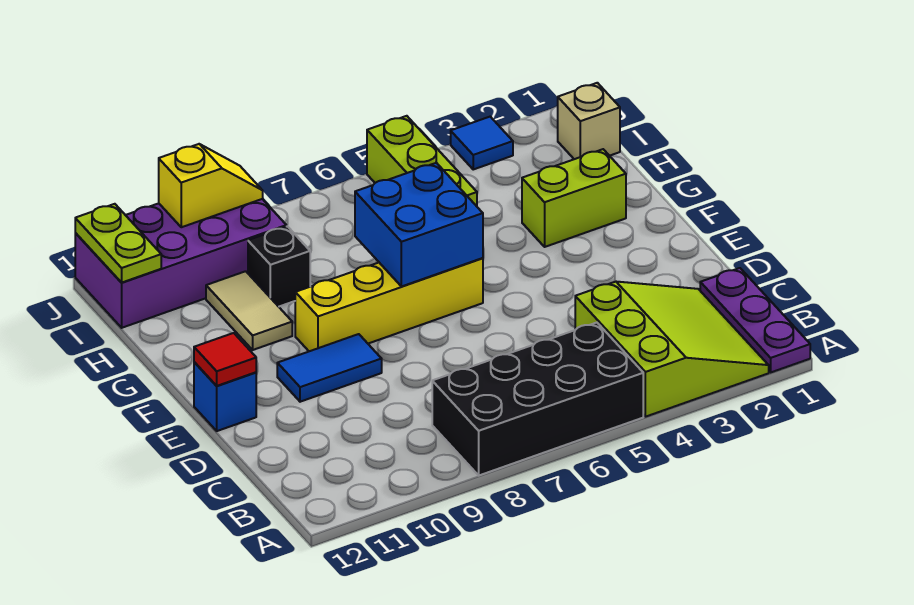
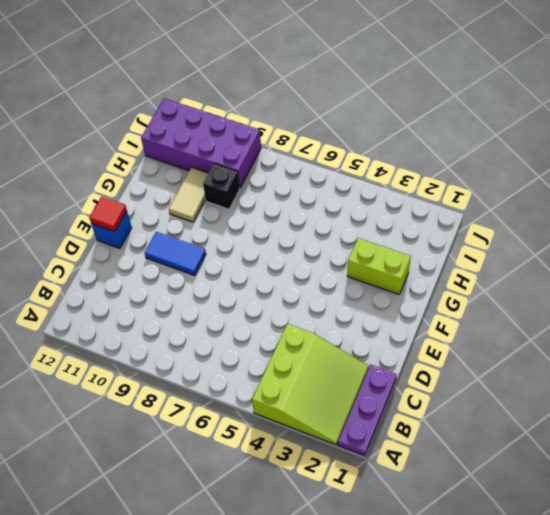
none -> black brick A5:B8 level 1
none -> yellow brick F6:F9 level 1
none -> lime brick H5:J5 level 1

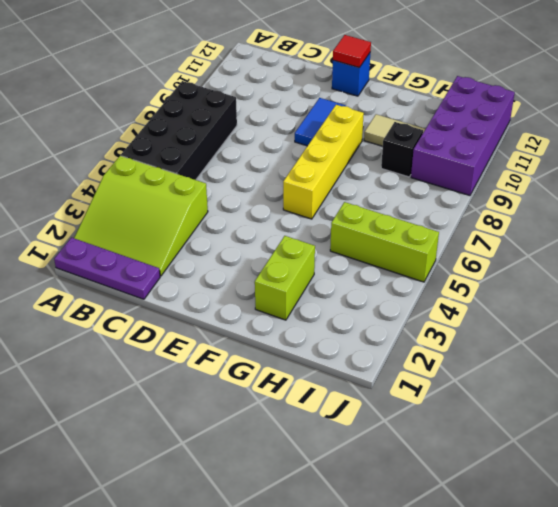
none -> tan brick I1 level 1
none -> blue tile J3 level 1
none -> blue brick F6:G7 level 2

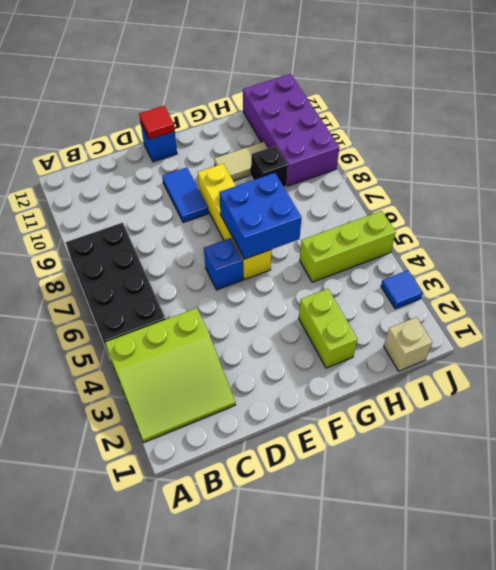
blue brick E6 level 1 -> none
none -> purple plate A1:C1 level 1
none -> lime plate I12:J12 level 2
none -> yellow slope J9:J10 level 2 top 10

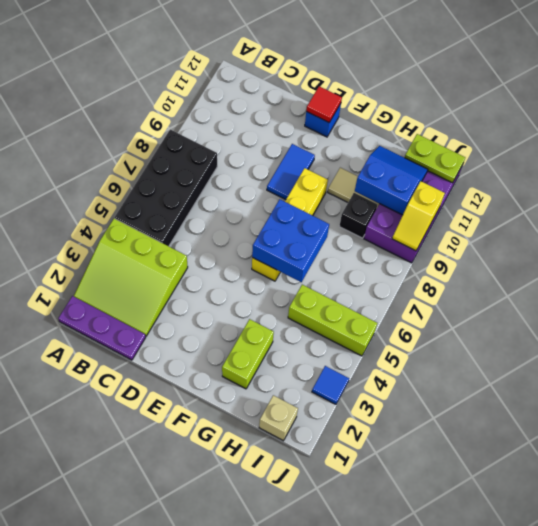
blue slope H10:I11 level 2 top 10 -> none

